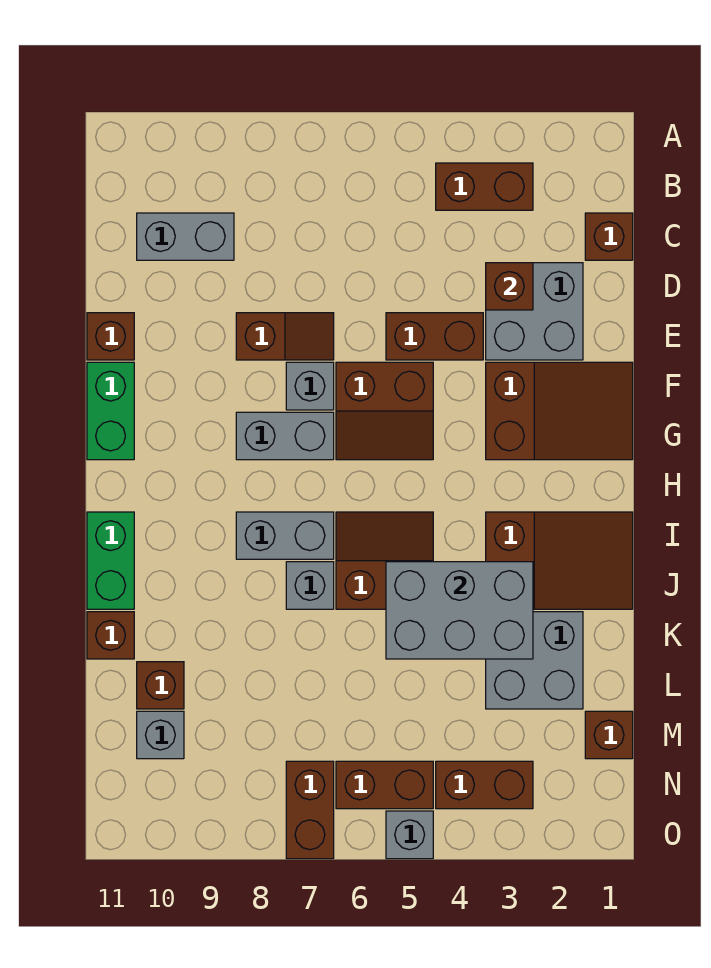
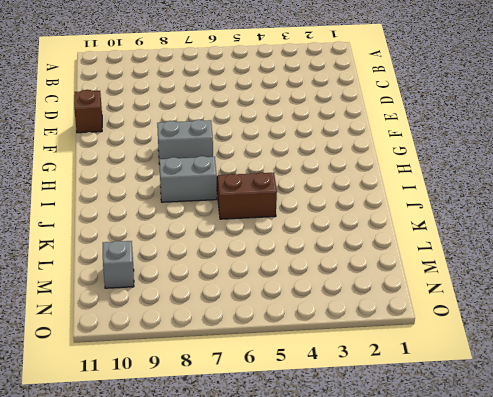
none -> brown brick B3:B4 level 1
none -> brown brick C1 level 1
none -> grey brick C9:C10 level 1

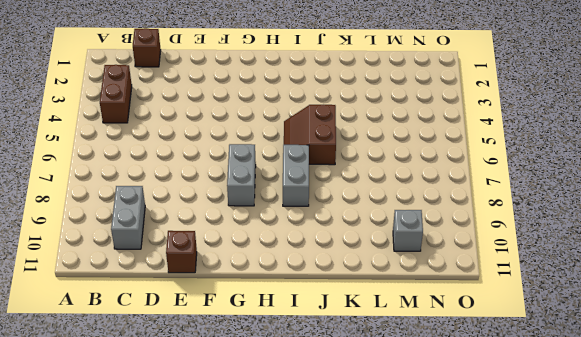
none -> grey brick D2:E3 level 1
none -> brown brick E4:E5 level 1
none -> brown slope E7:E8 level 1 top 8

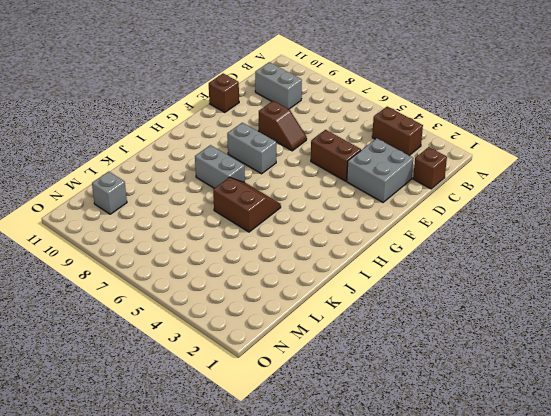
none -> brown slope F1:G3 level 1 top 3
none -> brown slope F5:G6 level 1 top F
none -> grey brick F7 level 1

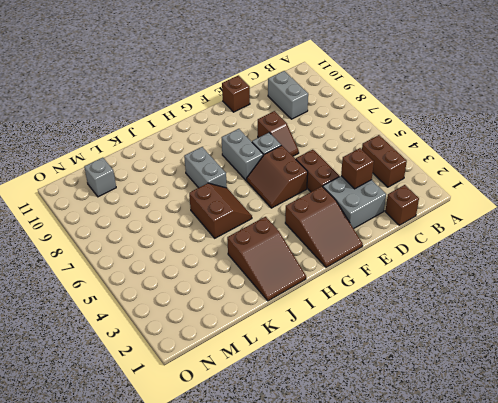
none -> green brick F11:G11 level 1
none -> green brick I11:J11 level 1
none -> grey brick J7 level 1

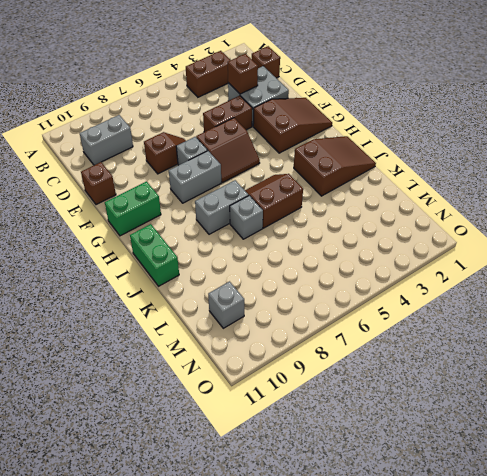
green brick G10:G11 level 1 -> green brick F11:G11 level 1
none -> grey brick K2:L3 level 1
none -> brown brick K11 level 1
none -> brown brick L10 level 1

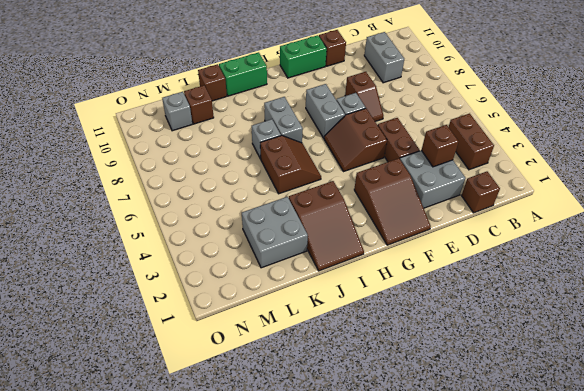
none -> brown brick M1 level 1
none -> brown brick N3:N4 level 1
none -> brown brick N5:N6 level 1

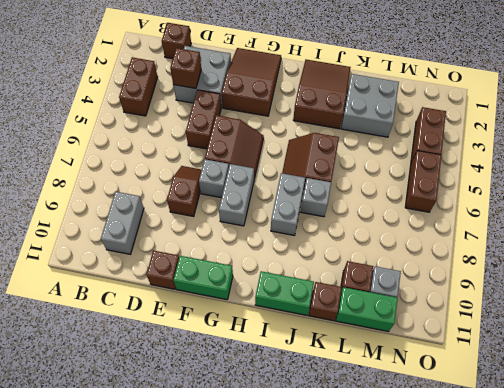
green brick L11:M11 level 1 -> none
none -> brown brick M1 level 1
none -> brown brick N7:O7 level 1
none -> grey brick O5 level 1

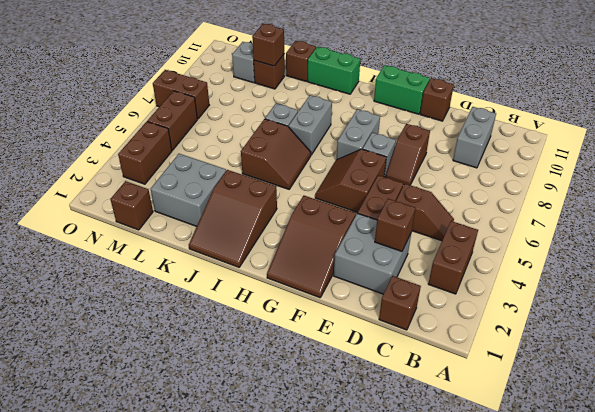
brown slope C5:D5 level 1 top D -> none
brown brick L10 level 2 -> none
none -> grey brick O5 level 1
none -> grey brick J3:K5 level 2

